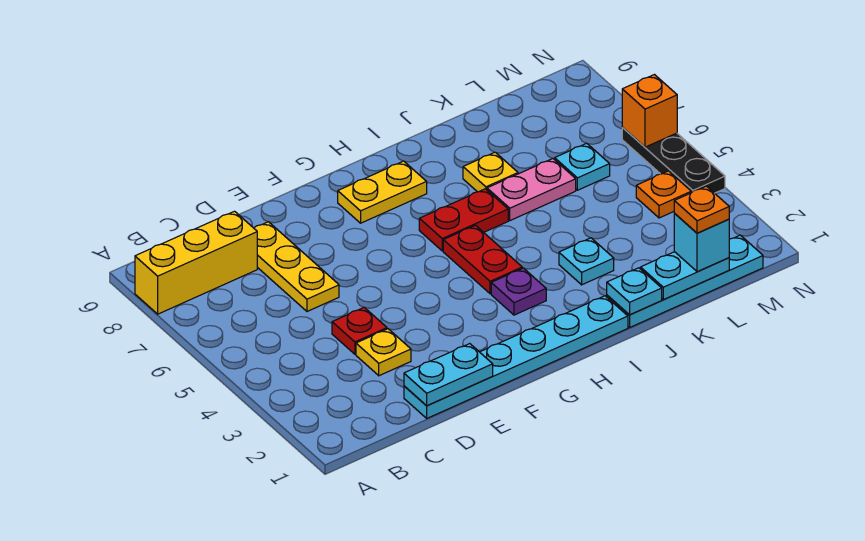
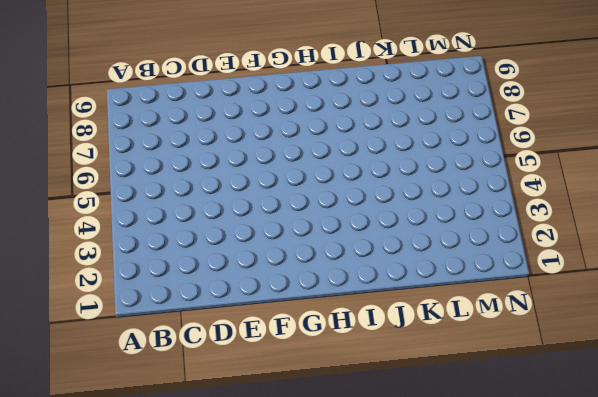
none -> yellow brick A8:C8 level 1
none -> cyan plate D1:I1 level 1
none -> yellow plate D3 level 1

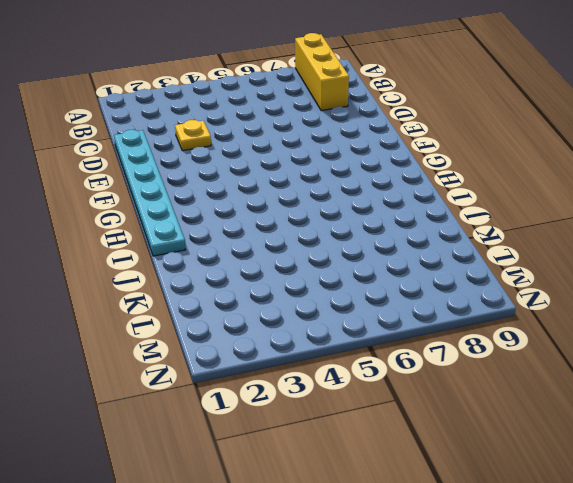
none -> red plate D4 level 1
none -> yellow plate D6:D8 level 1
none -> yellow plate G8:H8 level 1

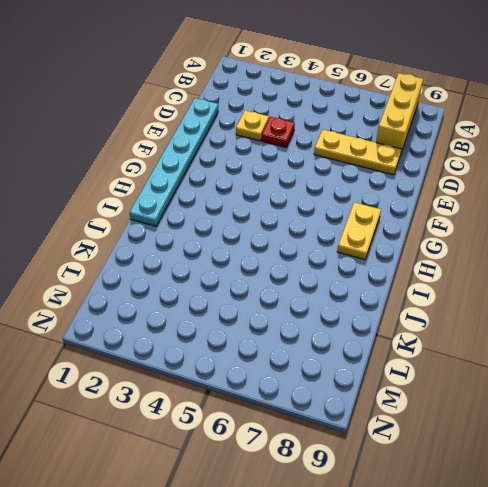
none -> purple plate H3 level 1
none -> red plate H4:H5 level 1
none -> red plate H6:I6 level 1

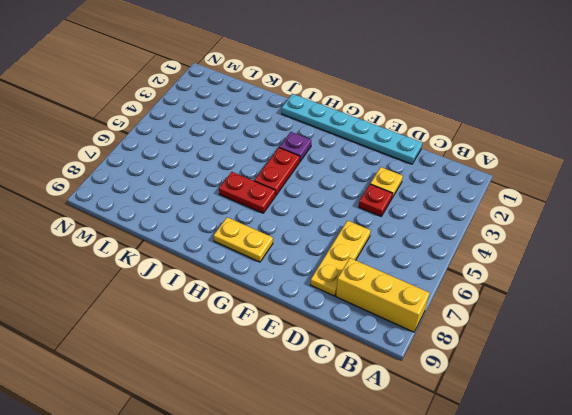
none -> cyan plate J1:M1 level 1
none -> cyan plate J3 level 1
none -> pink plate J6:K6 level 1

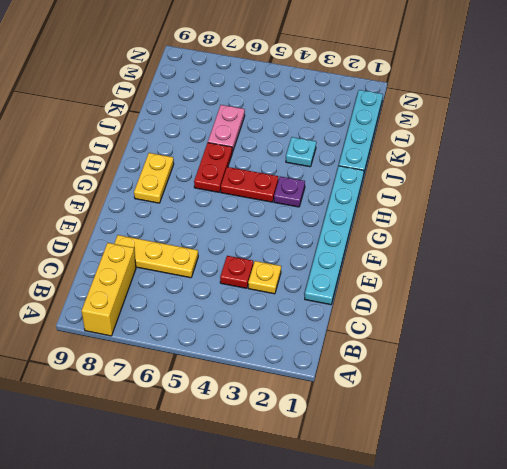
none -> yellow plate J7 level 1
none -> cyan plate L6 level 1
none -> orange plate M4 level 1

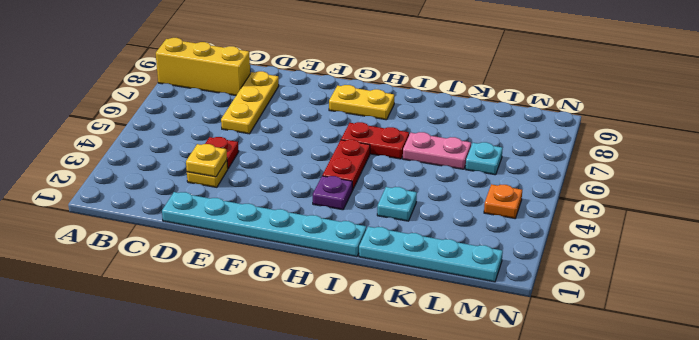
yellow plate D3 level 2 -> yellow plate J7 level 1
none -> black plate N4:N6 level 1
none -> cyan plate D1:E1 level 2
none -> cyan plate J1 level 2

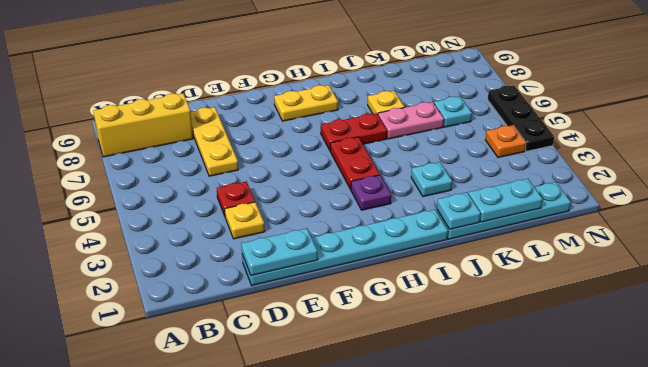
none -> orange brick N6 level 2
none -> cyan brick L1 level 3
none -> orange plate L1 level 4

